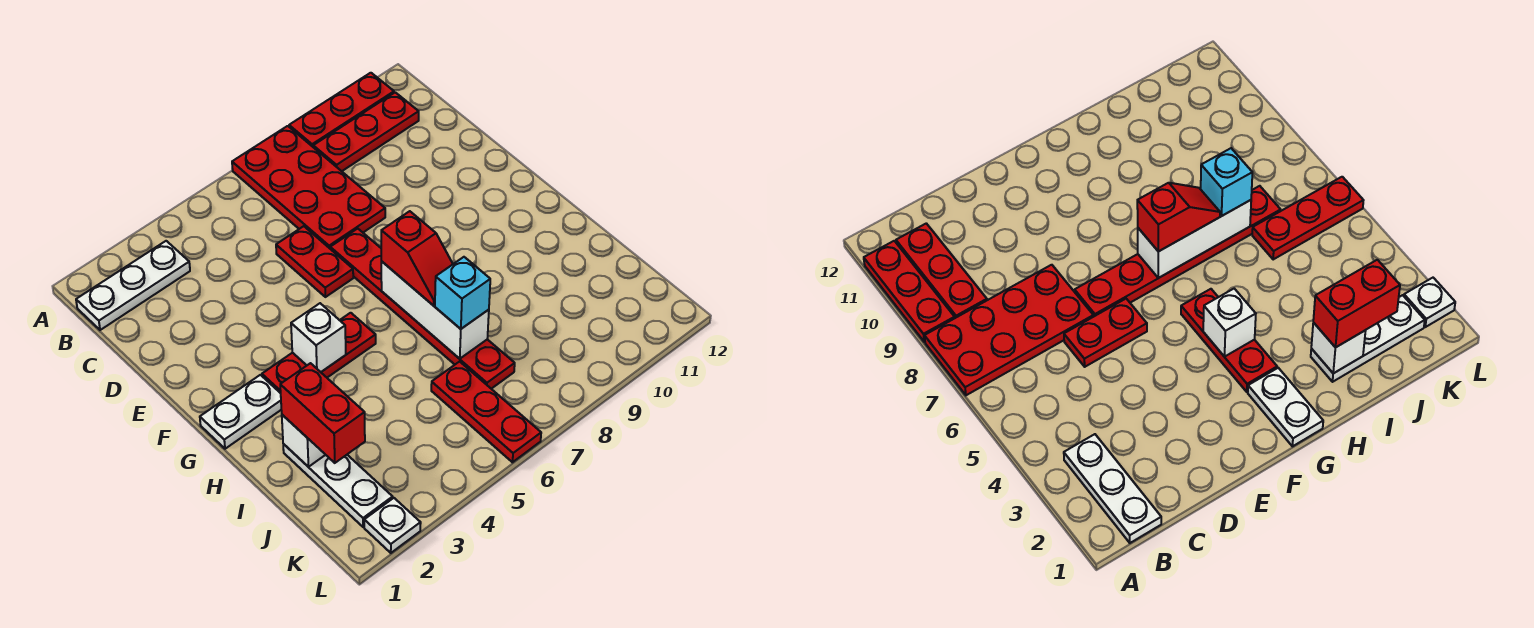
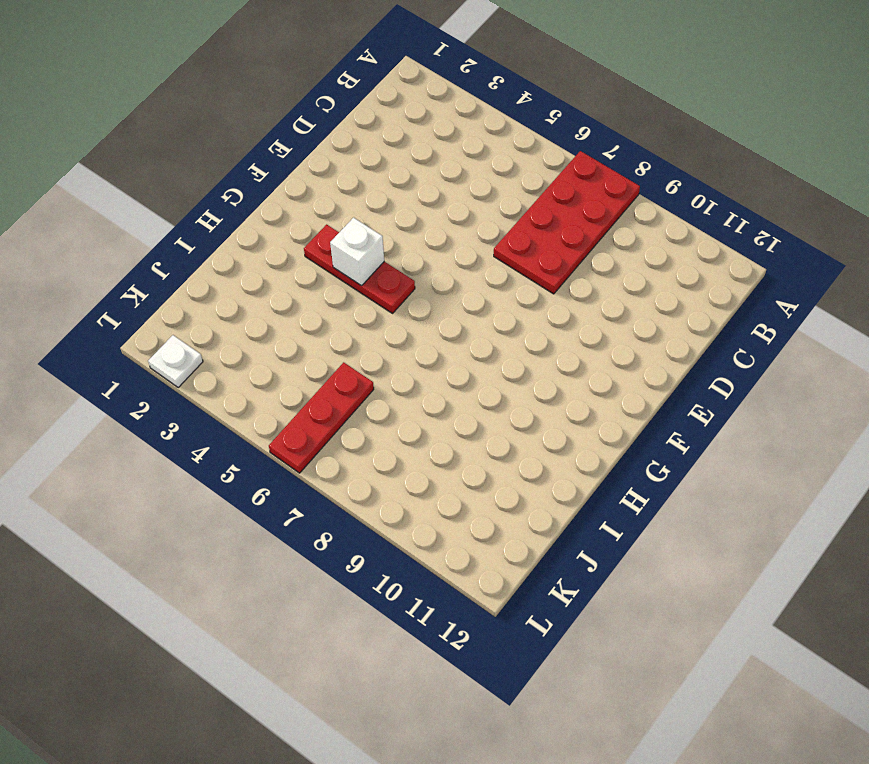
none -> red plate A9:A11 level 1
none -> white plate B1:B3 level 1
none -> red plate B9:B11 level 1

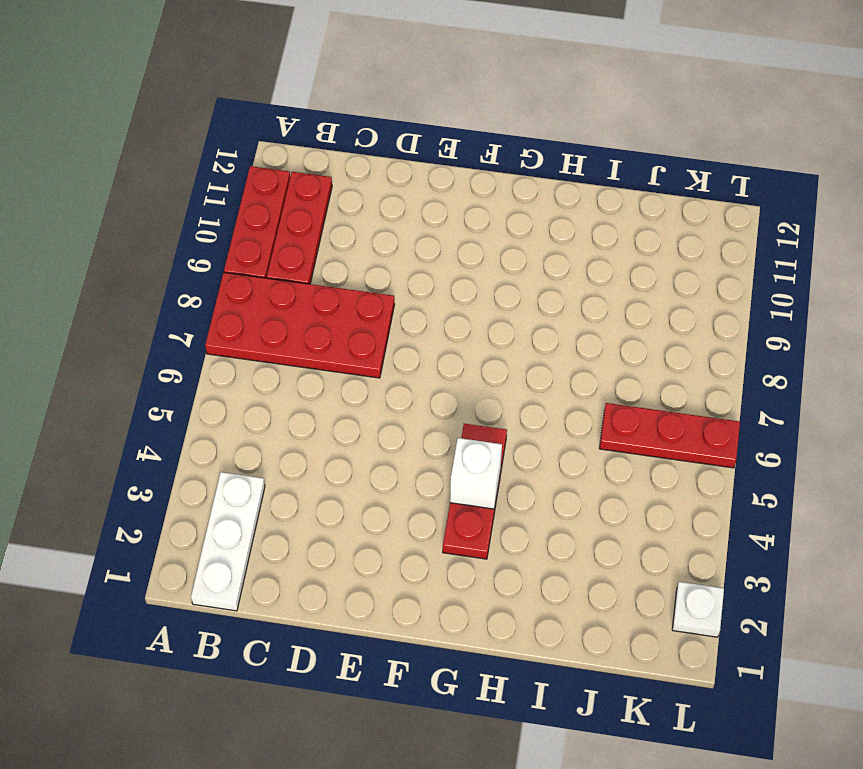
none -> red plate D6:E6 level 1
none -> red plate E7:J7 level 1
none -> white plate G1:G2 level 1

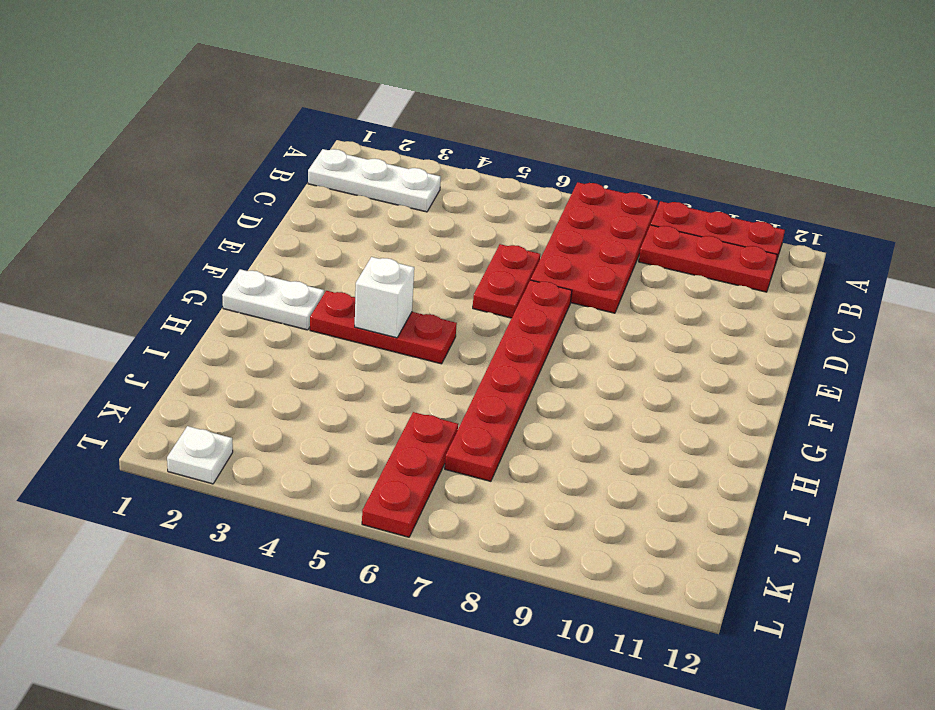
none -> white plate I2:K2 level 1
none -> white brick G7:I7 level 2
none -> white brick I2 level 2

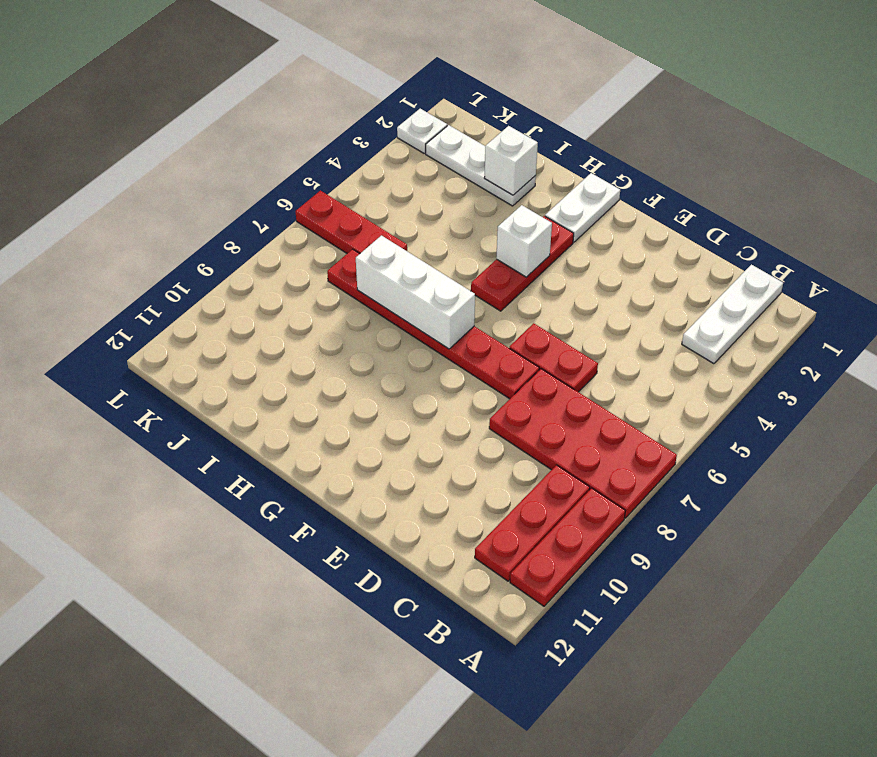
none -> red slope G7:H7 level 3 top G
none -> red brick I2:J2 level 3
none -> cyan brick I7 level 3

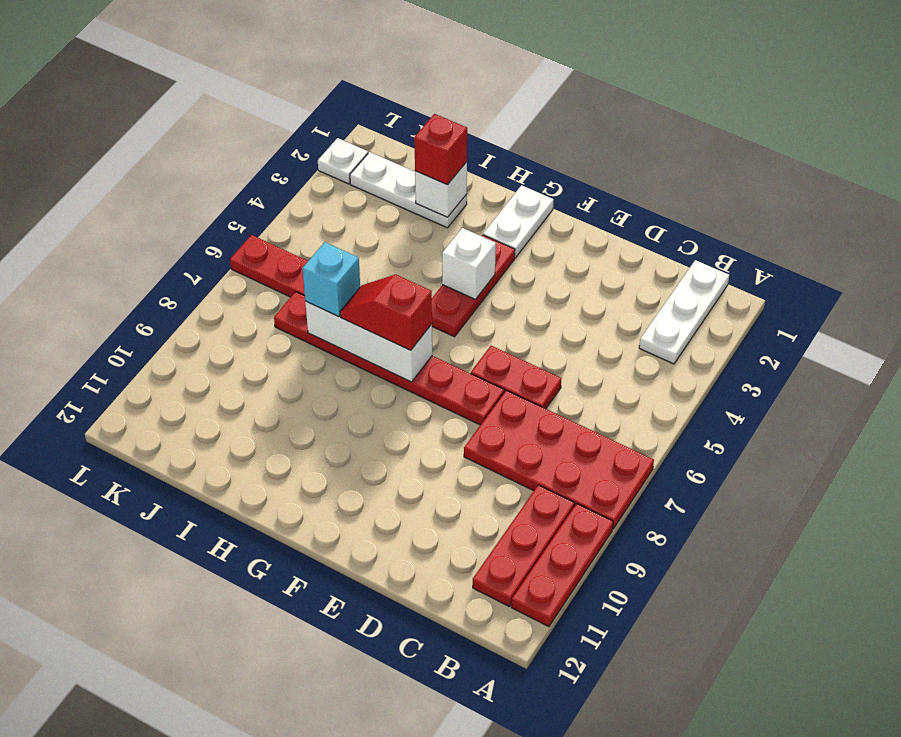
red brick I2 level 3 -> red brick I2:J2 level 3

